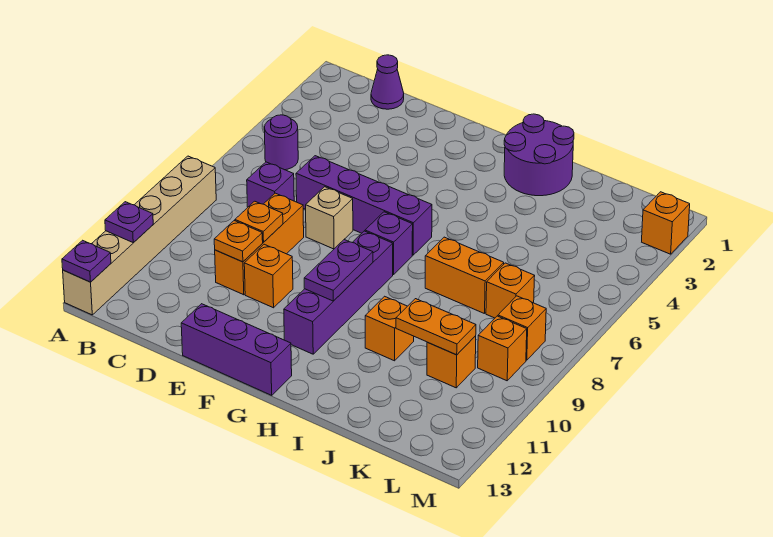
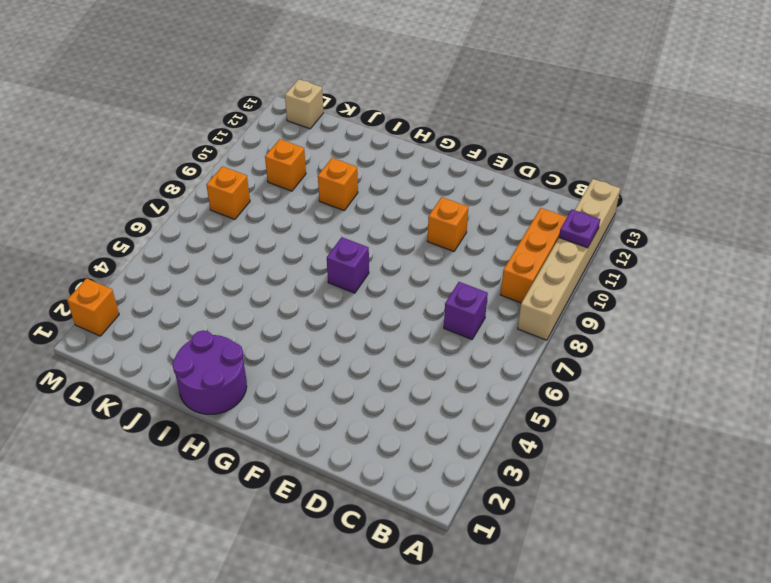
orange brick B9:B11 level 1 -> orange brick D8:D10 level 1
tan brick L13 level 1 -> tan brick E7 level 1
none -> purple round brick B5 level 1
none -> purple cone C1 level 1
none -> purple brick D6:G6 level 1

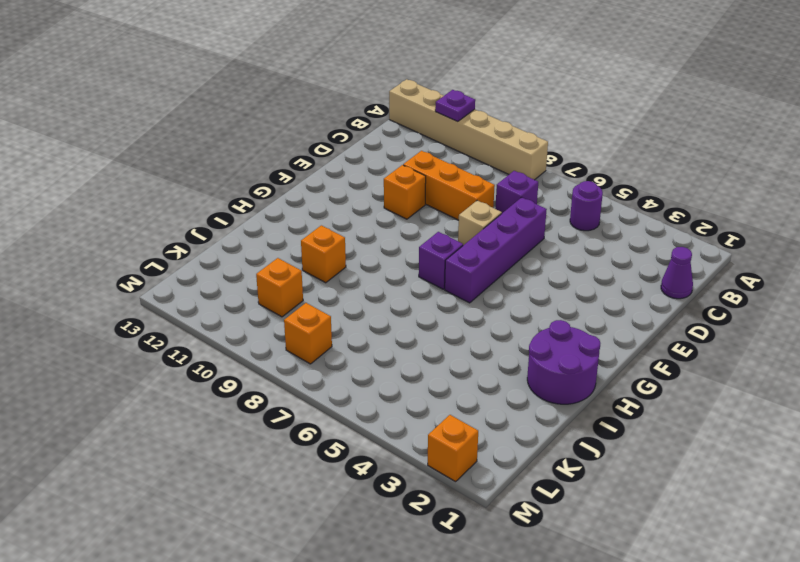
none -> purple brick E13:G13 level 1
none -> purple brick G8:G11 level 1
none -> orange brick I7:J7 level 1

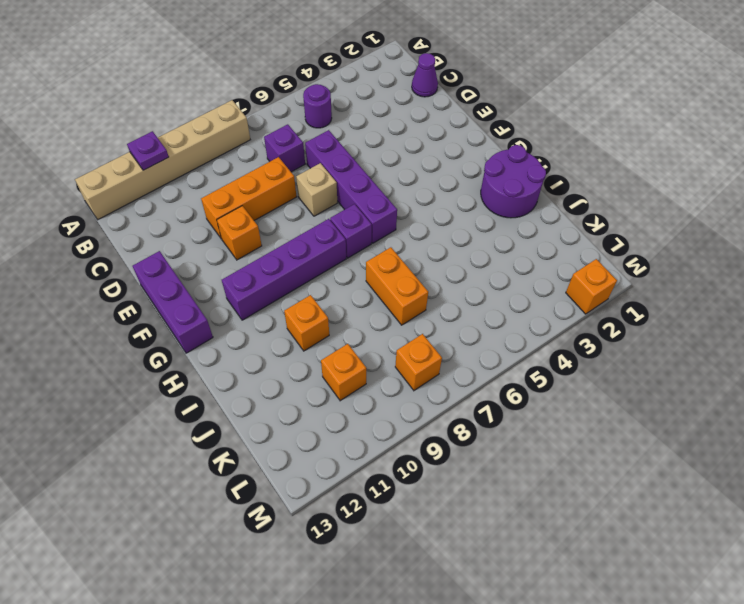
none -> orange brick K7 level 1
none -> orange brick L9 level 1
none -> purple plate A13 level 2

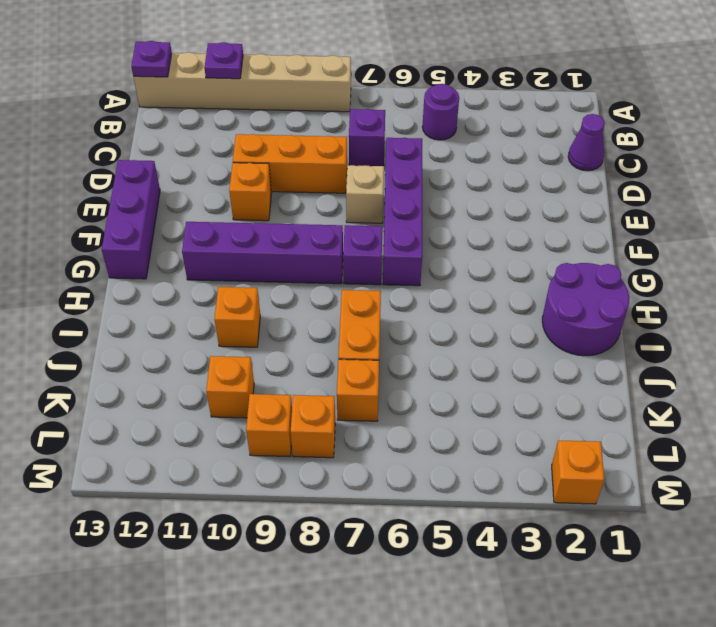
none -> orange plate D9 level 2
none -> orange plate D10 level 2
none -> purple plate G9:G10 level 2

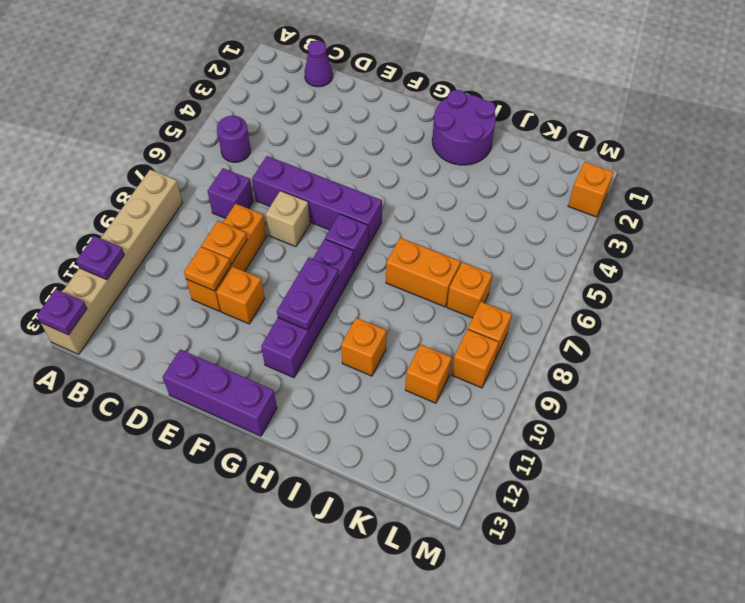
none -> orange plate J10:K10 level 2

